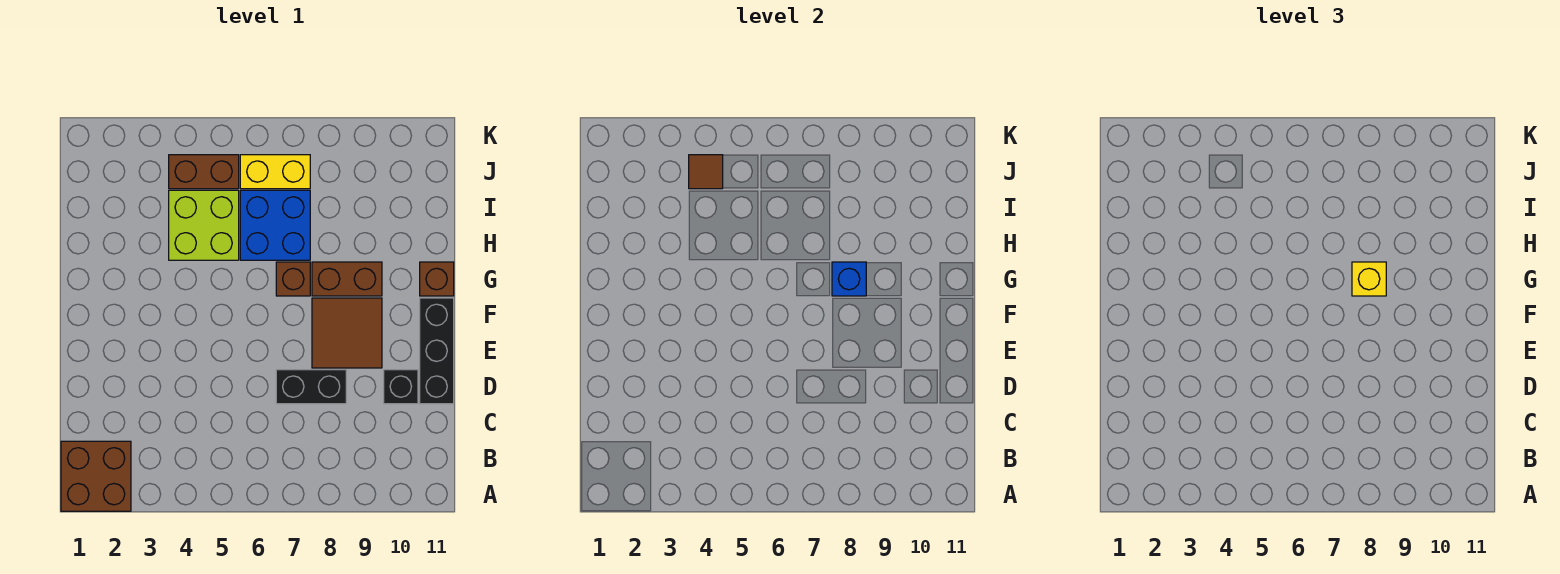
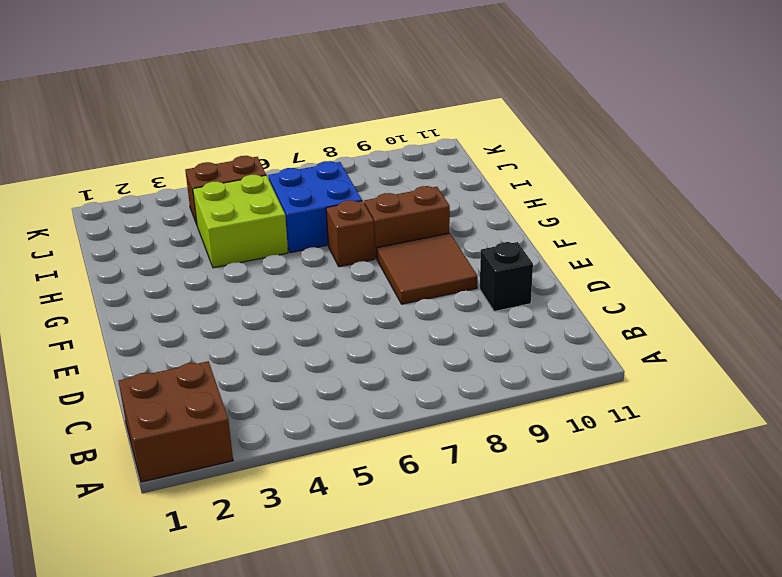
none -> black brick D7:D8 level 1
none -> black brick D11:F11 level 1
none -> brown brick G11 level 1

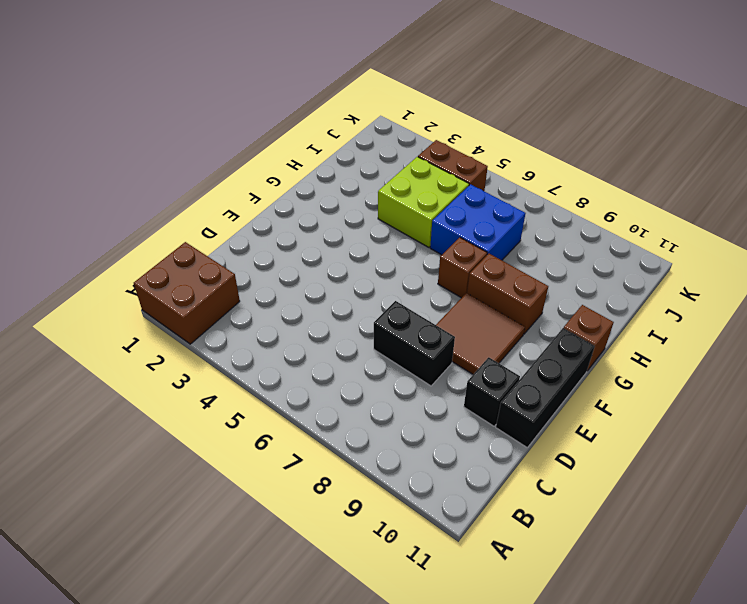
none -> yellow brick J6:J7 level 1
none -> blue brick G8 level 2
none -> brown tile J4 level 2

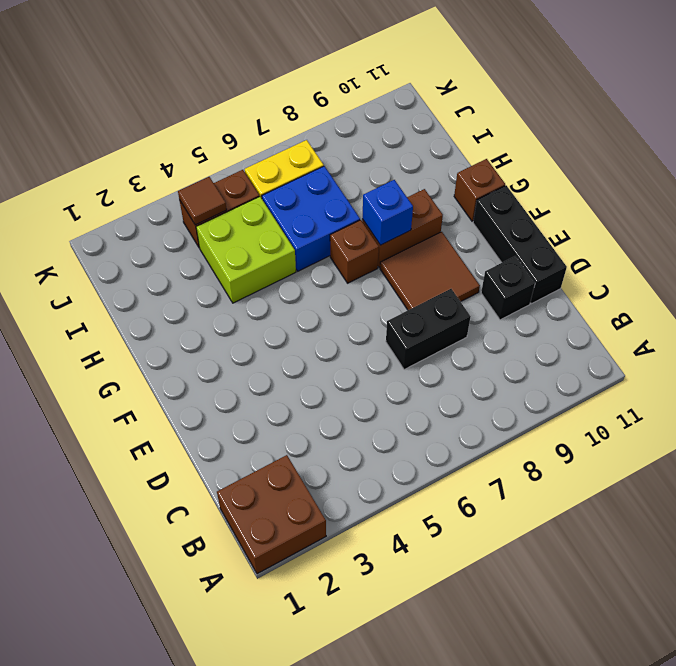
none -> yellow brick G8 level 3

